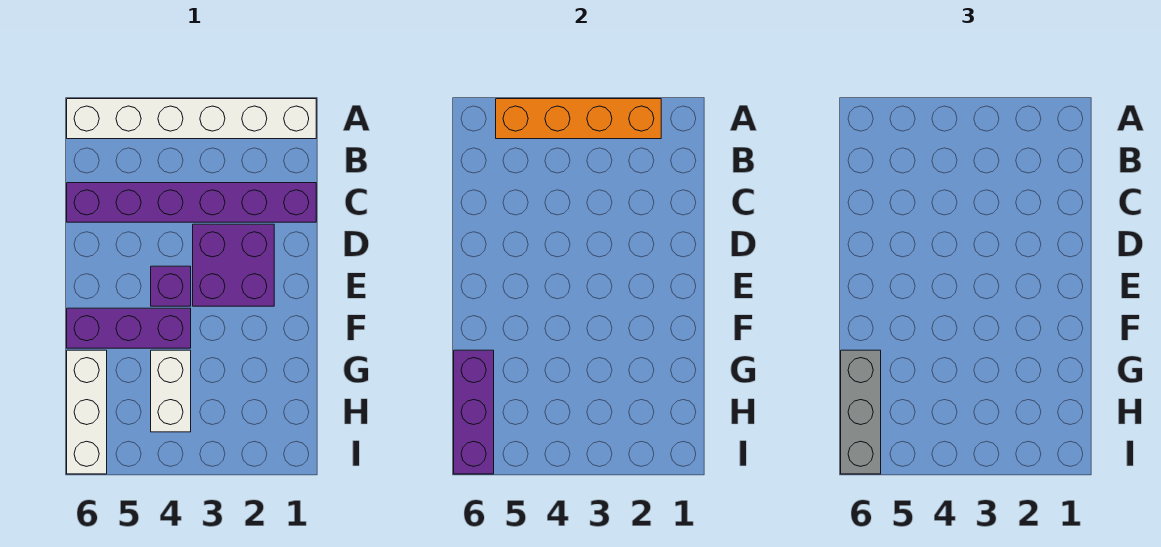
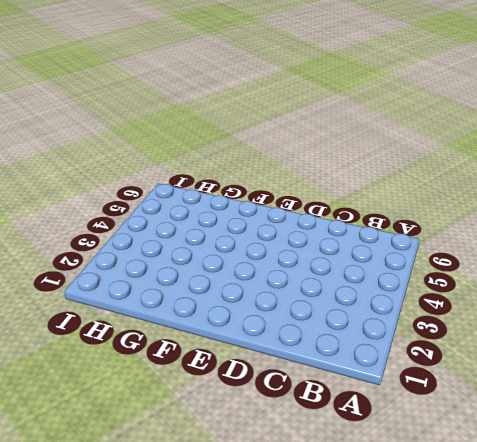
none -> white brick A1:A6 level 1
none -> purple brick C1:C6 level 1

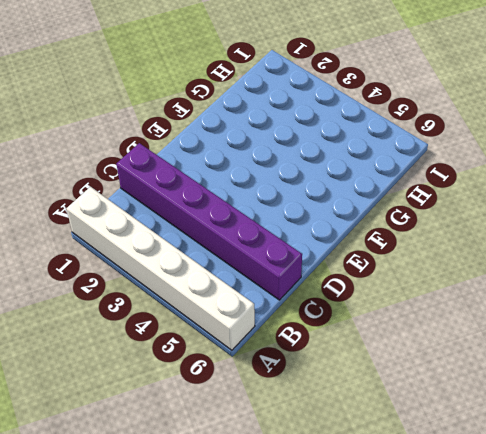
none -> purple brick D2:E3 level 1
none -> purple brick E4 level 1

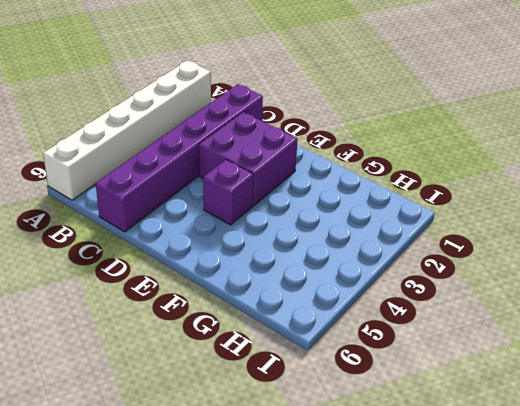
none -> purple brick F4:F6 level 1
none -> white brick G4:H4 level 1

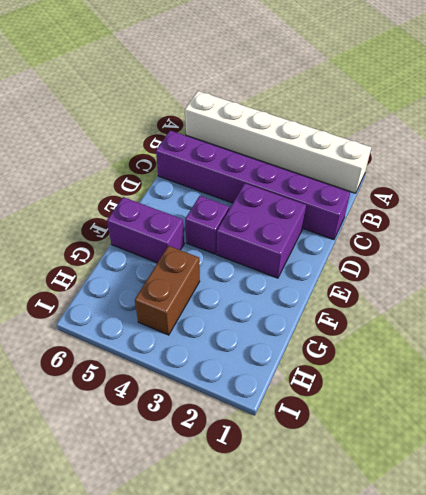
purple brick F5:F6 level 1 -> purple brick F4:F6 level 1
brown brick G4:H4 level 1 -> white brick G4:H4 level 1
none -> white brick G6:I6 level 1
none -> orange brick A2:A5 level 2

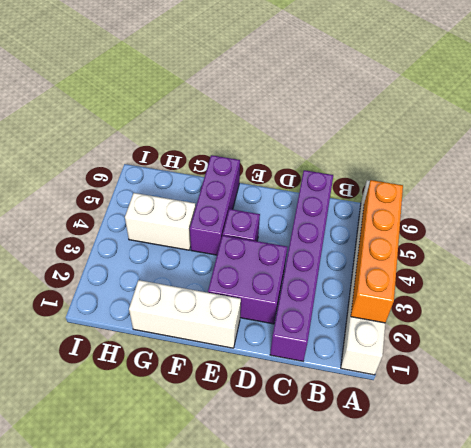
white brick E1:G1 level 1 -> white brick G6:I6 level 1
none -> purple brick G6:I6 level 2
none -> grey brick G6:I6 level 3

